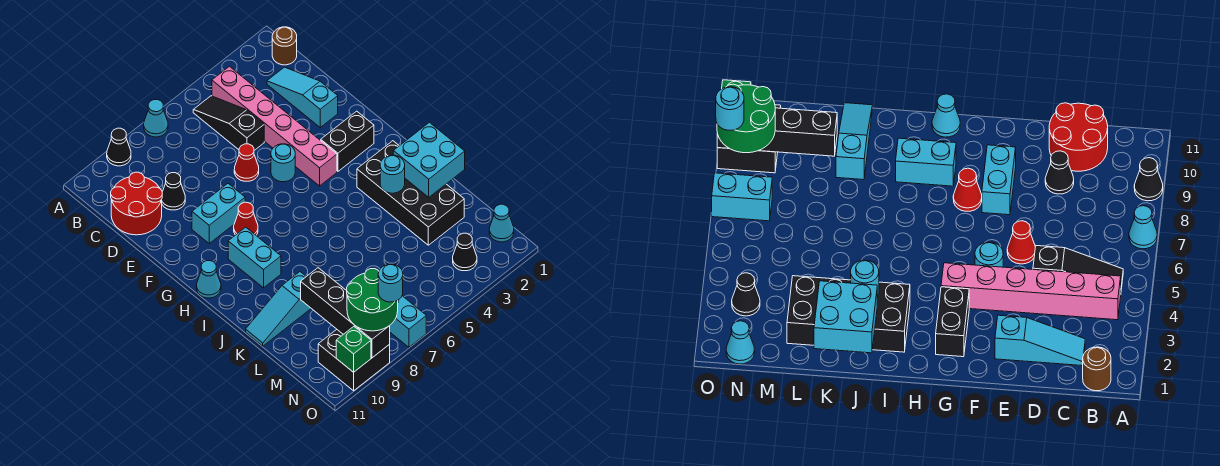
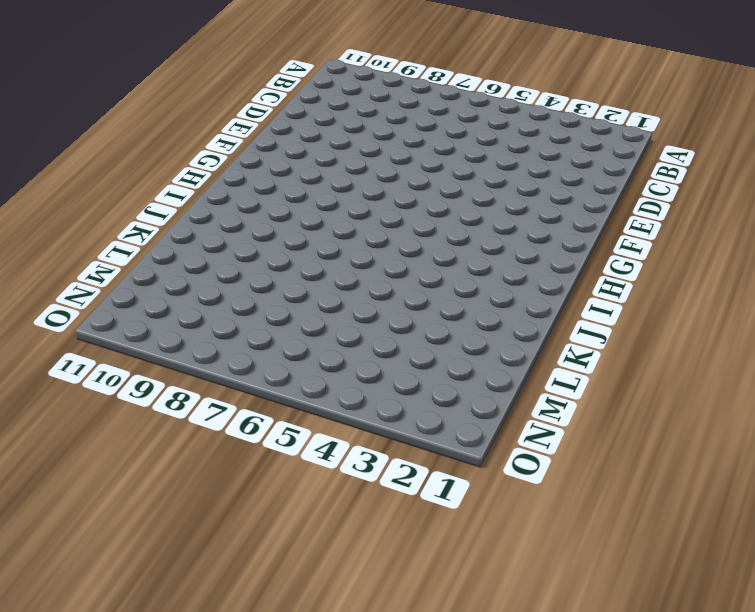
none -> cyan cone A7 level 1
none -> black cone A9 level 1
none -> brown round brick B1 level 1

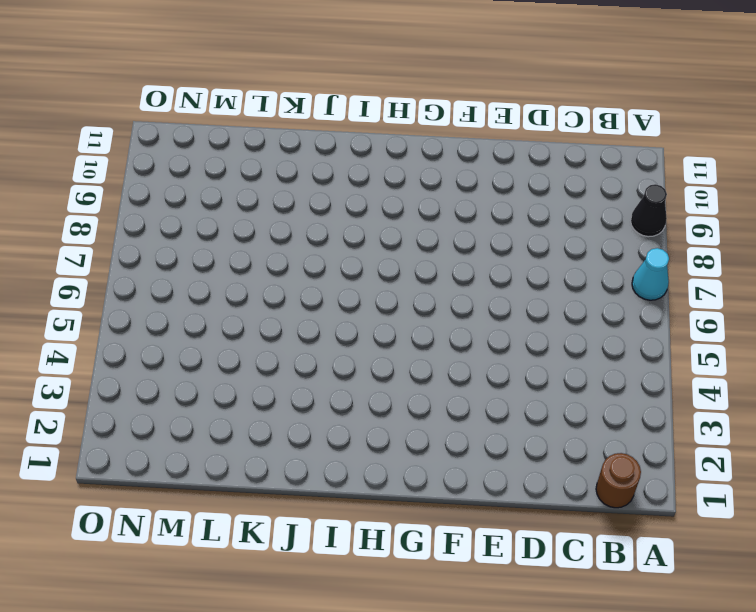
none -> pink brick B4:G4 level 1
none -> black slope B5:D5 level 1 top D
none -> cyan slope C2:E2 level 1 top E

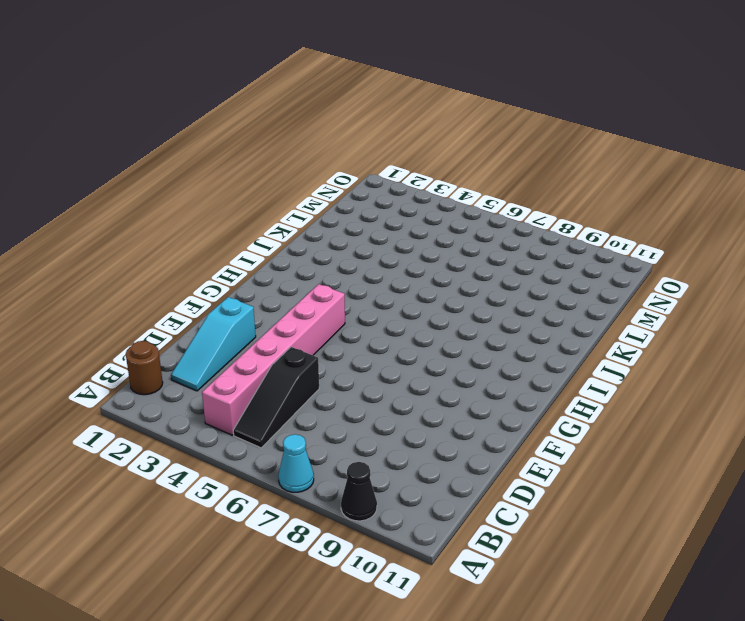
none -> red round brick C10:D11 level 1
none -> black cone D9 level 1
none -> red cone E6 level 1

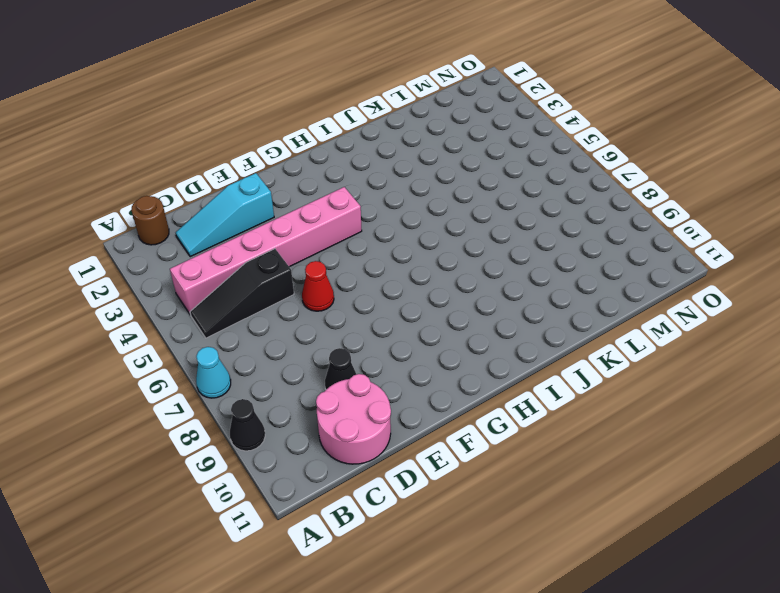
pink round brick C10:D11 level 1 -> red round brick C10:D11 level 1
none -> cyan round brick F5 level 1
none -> cyan brick F8:F9 level 1
none -> black brick G2:G3 level 1

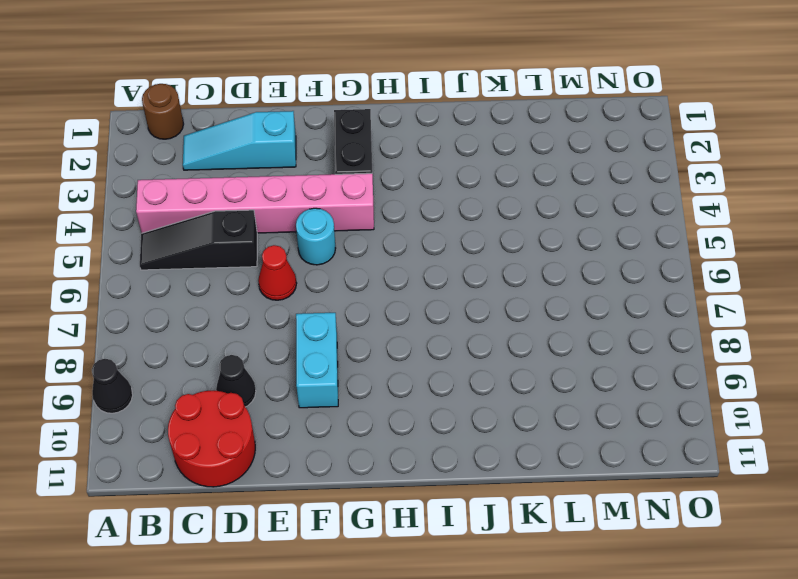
none -> cyan cone A7 level 1
none -> red cone G8 level 1
none -> cyan brick H9:I9 level 1

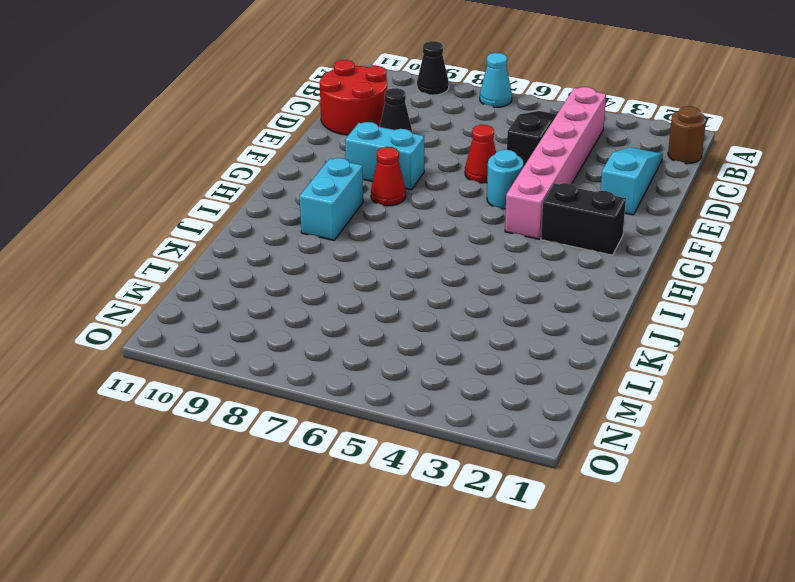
none -> cyan cone H11 level 1
none -> black brick I2:L3 level 1
none -> cyan slope K9:K11 level 1 top 9

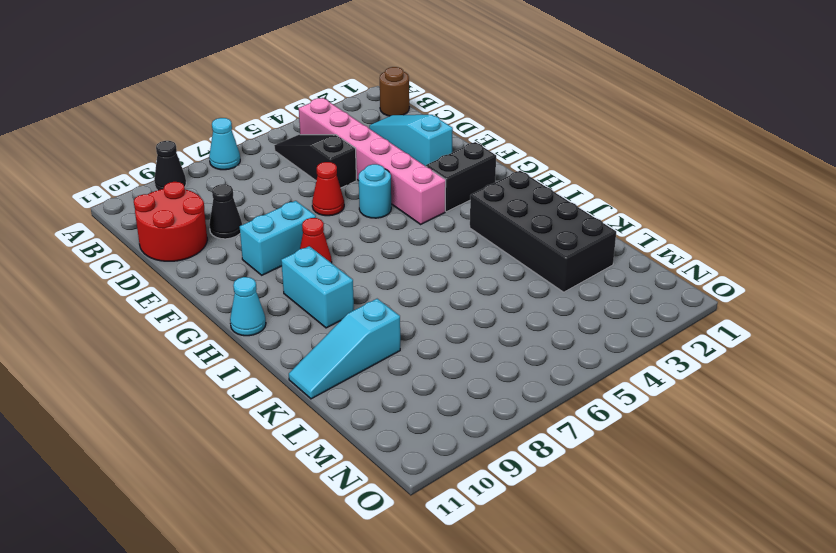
none -> cyan cone N1 level 1
none -> black cone N3 level 1
none -> cyan brick N7:O7 level 1

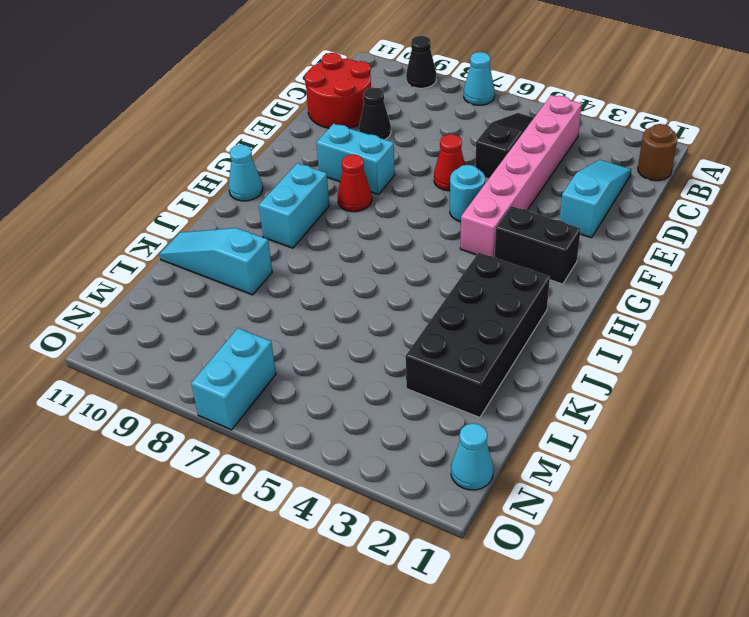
none -> black cone N3 level 1
none -> black brick N9:O10 level 1
none -> cyan brick J1:K2 level 2

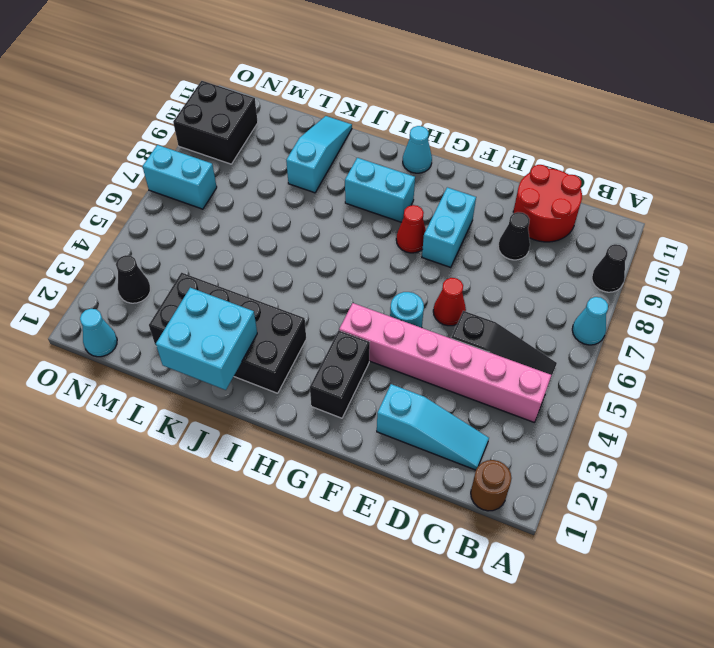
none -> cyan round brick J3 level 2
none -> black brick L9:O9 level 2
none -> green brick O10 level 2

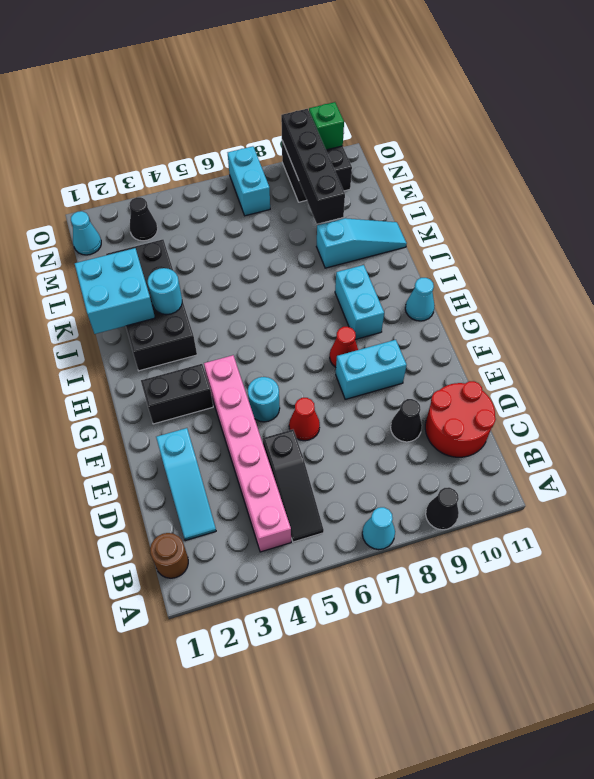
none -> green round brick N8:O9 level 3
none -> cyan round brick O8 level 4

